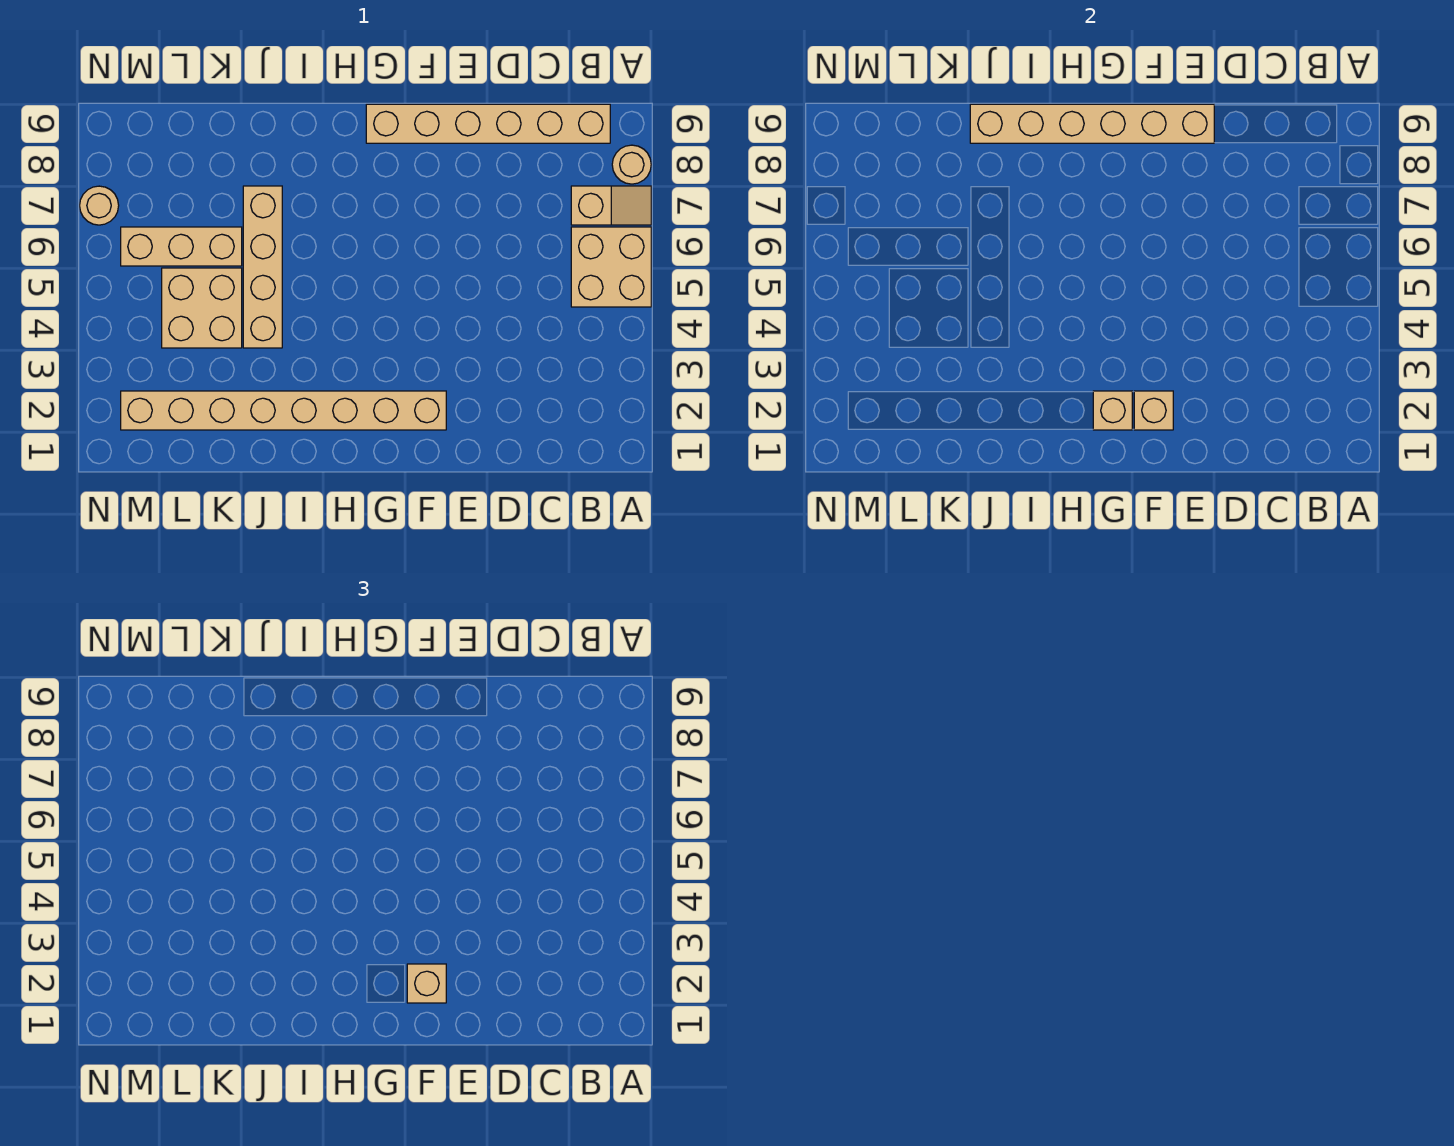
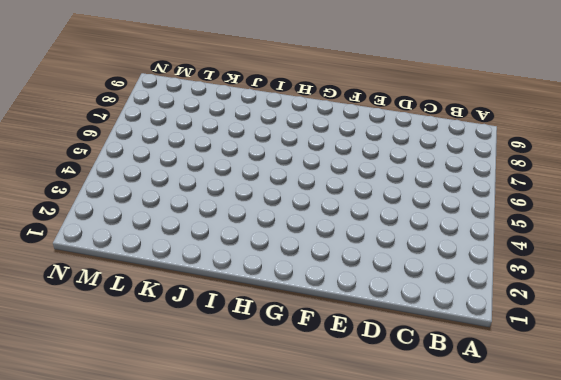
none -> tan brick A5:B6 level 1
none -> tan slope A7:B7 level 1 top B
none -> tan round brick A8 level 1

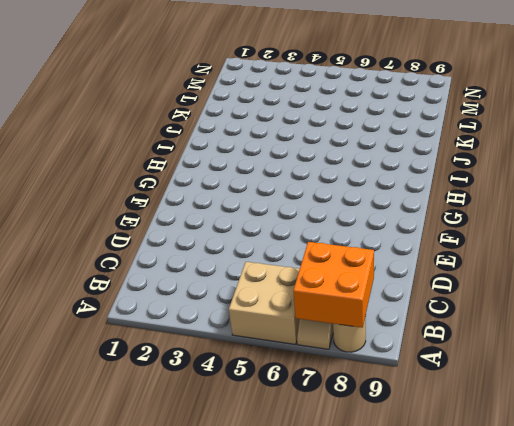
orange brick A7:B8 level 2 -> none
none -> tan brick B9:G9 level 1
none -> tan brick F2:M2 level 1
none -> tan brick J4:J7 level 1

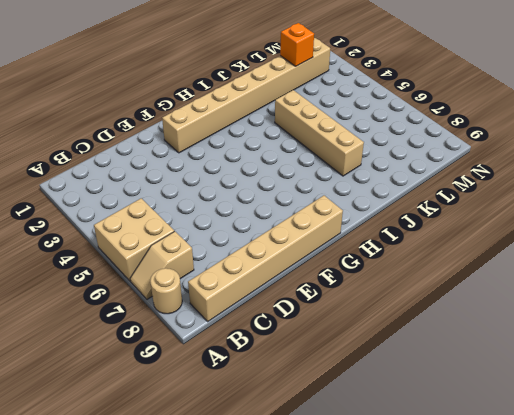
orange brick L2 level 2 -> none
none -> tan brick K4:L5 level 1
none -> tan brick K6:M6 level 1
none -> tan round brick N7 level 1

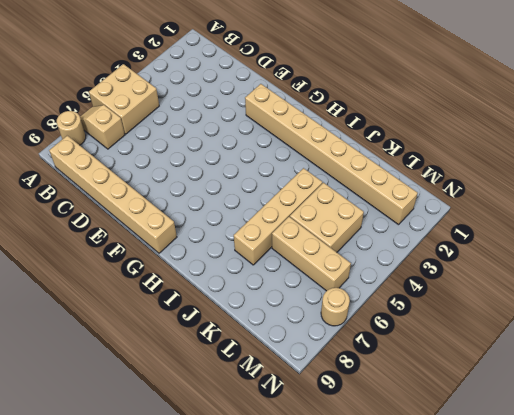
none -> tan brick E9:J9 level 2
none -> tan brick F2 level 2
none -> tan brick G2 level 2

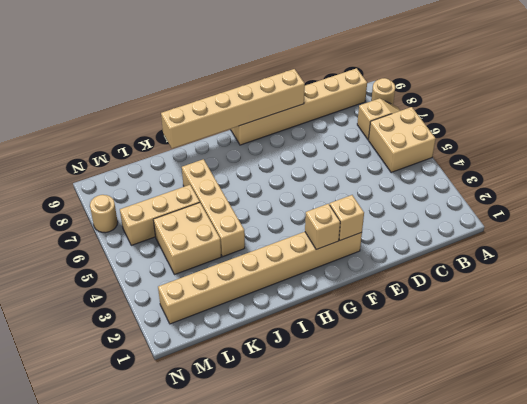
none -> tan brick F2 level 3

